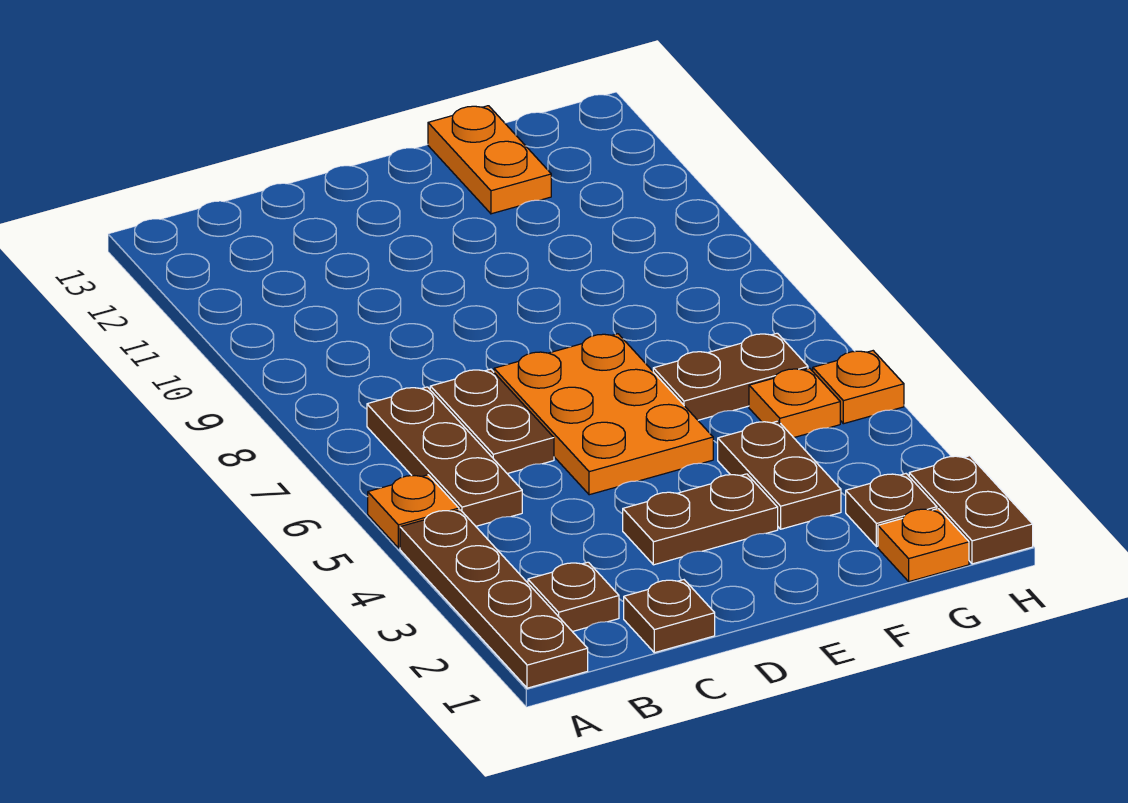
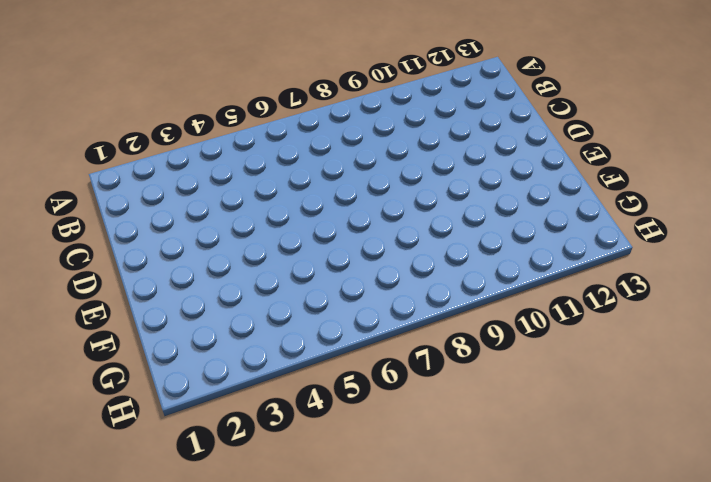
none -> brown plate A1:A4 level 1
none -> orange plate A5 level 1
none -> brown plate B2 level 1

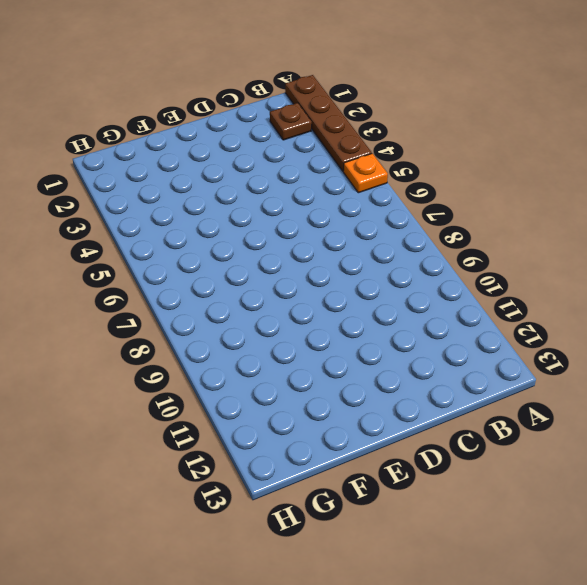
none -> brown plate B5:B7 level 1
none -> brown plate C1 level 1
none -> brown plate C6:C7 level 1

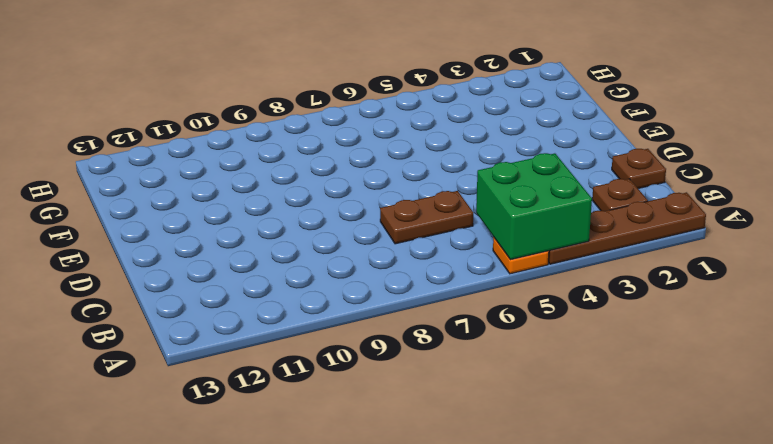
green brick A4:B5 level 2 -> none
none -> brown plate B5:B7 level 1
none -> brown plate D3:E3 level 1
none -> orange plate D5:E7 level 1

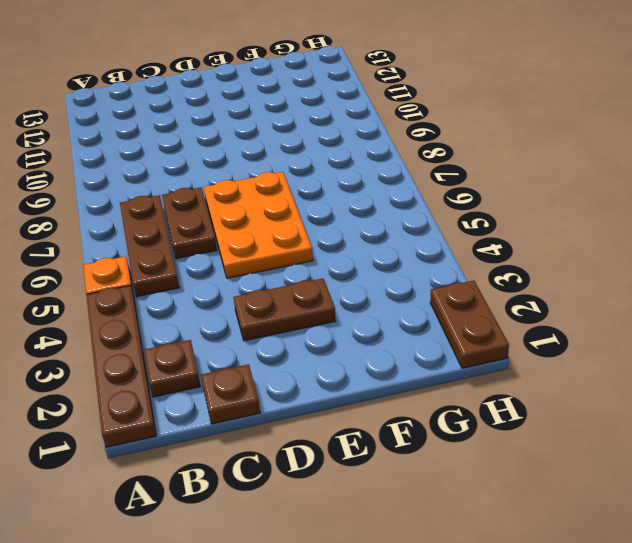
none -> brown plate F3:F4 level 1
none -> brown plate F6:G6 level 1
none -> orange plate F12:F13 level 1

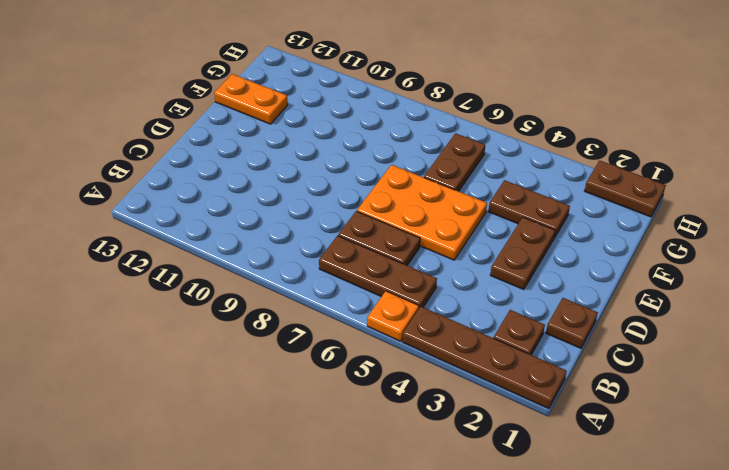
none -> orange plate G1 level 1
none -> brown plate G2 level 1
none -> orange plate G5 level 1

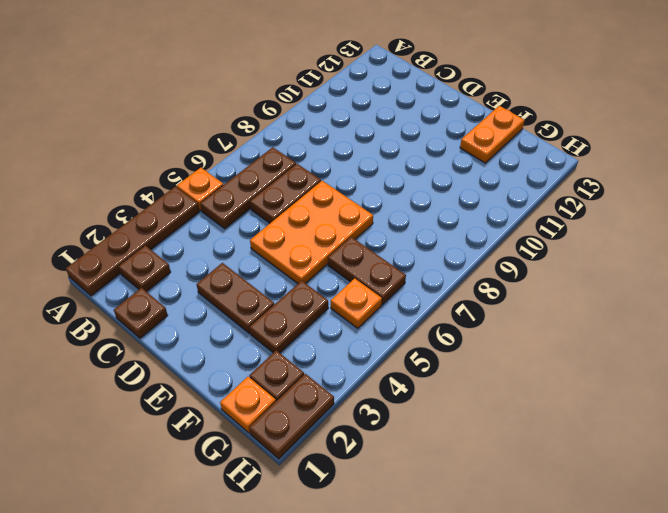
none -> orange plate H5 level 1

